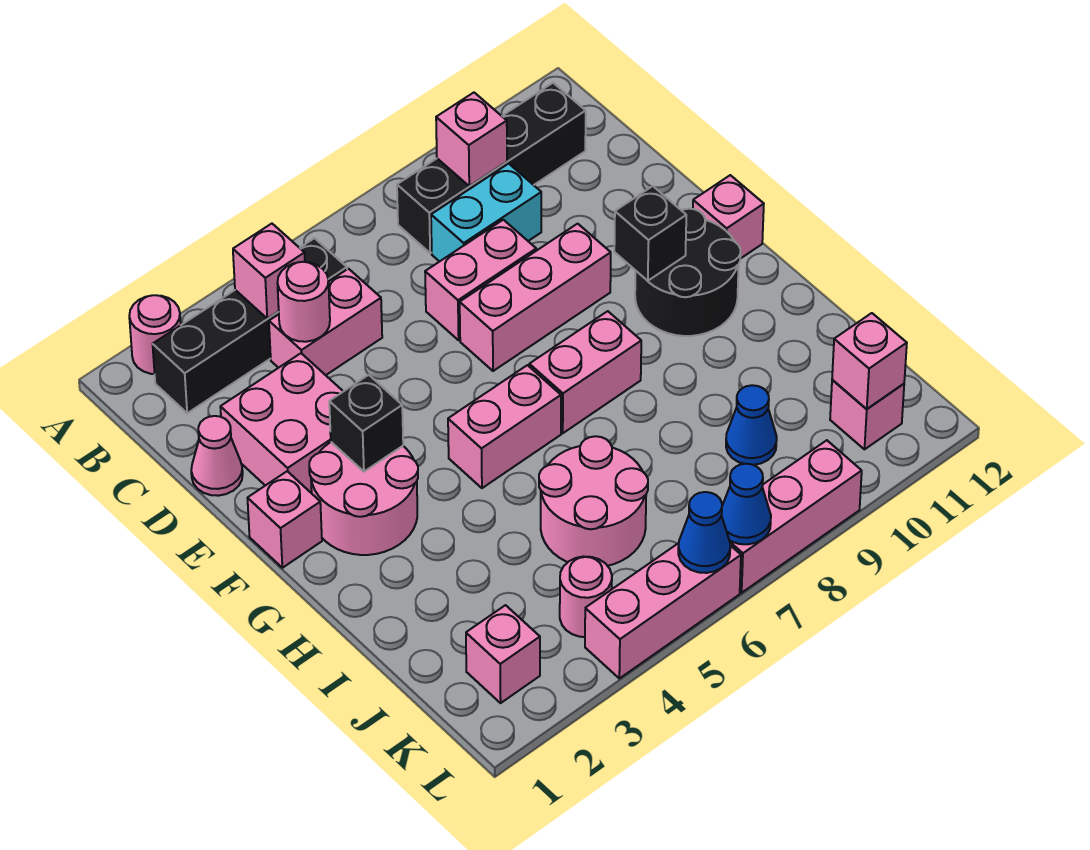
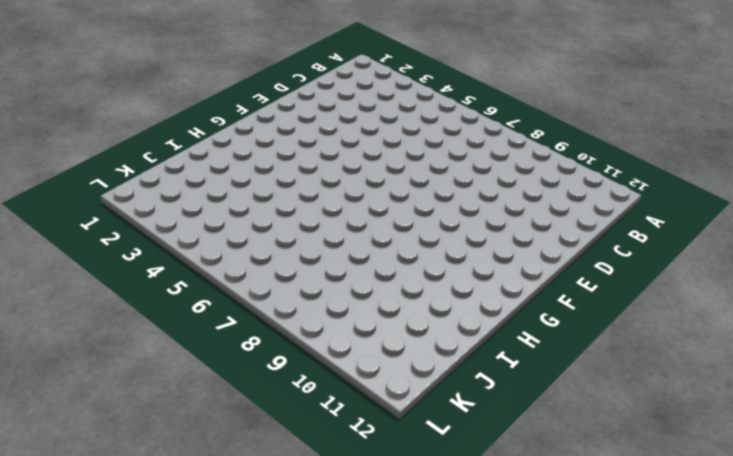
none -> pink round brick A2 level 1
none -> black brick B2:B5 level 1
none -> black brick B8:B11 level 1
none -> pink brick C4:C5 level 1

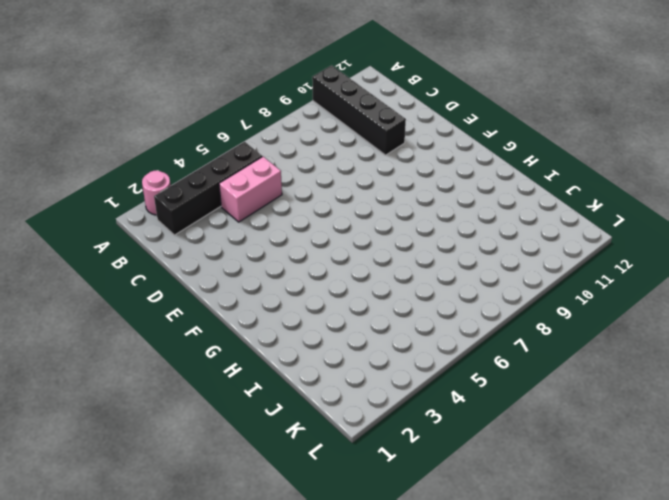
black brick A10:D10 level 1 -> black brick B8:B11 level 1
none -> cyan brick C8:C9 level 1
none -> pink cone D1 level 1
none -> pink brick D2:E3 level 1
none -> pink brick D7:D8 level 1

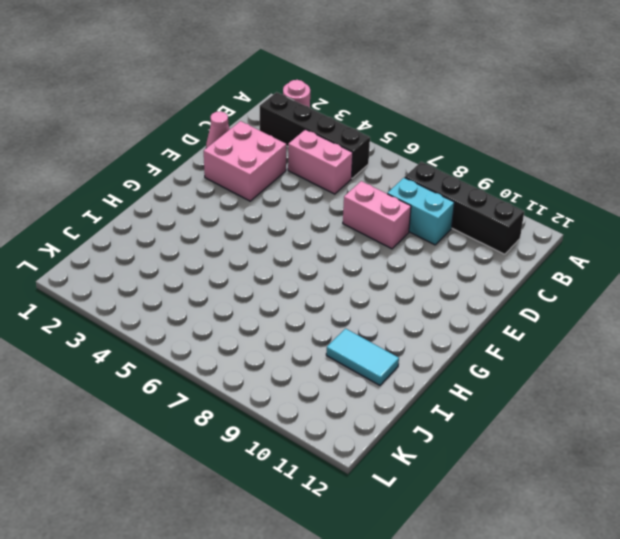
cyan tile I10:I11 level 1 -> none
none -> pink brick E7:E9 level 1
none -> pink brick F1 level 1
none -> pink round brick F2:G3 level 1
none -> black round brick F10:G11 level 1

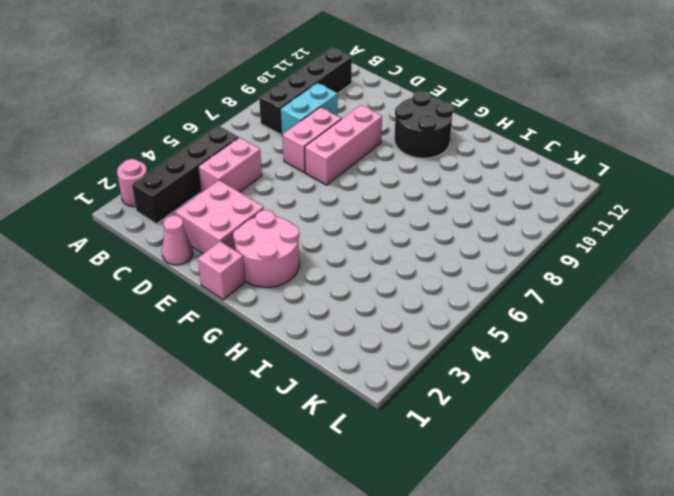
none -> pink brick F12 level 1
none -> pink brick G5:G6 level 1
none -> pink brick G7:G8 level 1
none -> pink round brick I5:J6 level 1

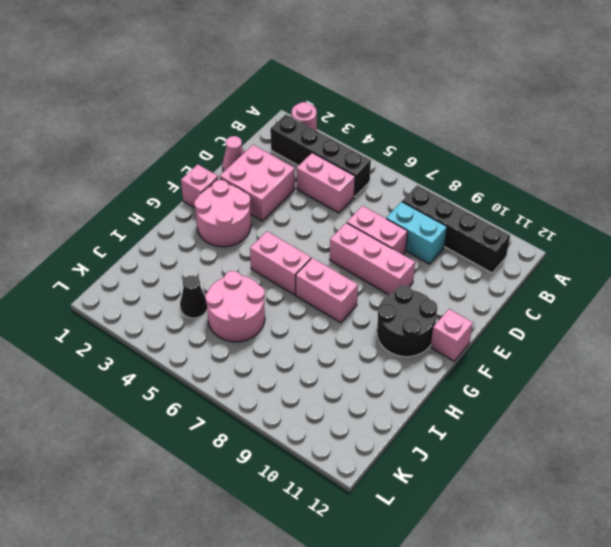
black cone J4 level 1 -> none
none -> blue cone J9 level 1
none -> pink brick K2 level 1
none -> pink round brick K4 level 1
none -> pink brick K11 level 1

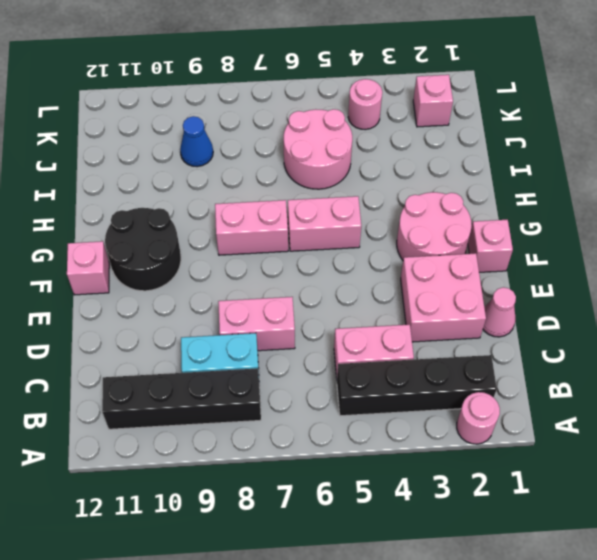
none -> pink brick E7:E9 level 1
none -> pink brick K11 level 1
none -> pink brick L4:L6 level 1
none -> pink brick L7:L9 level 1

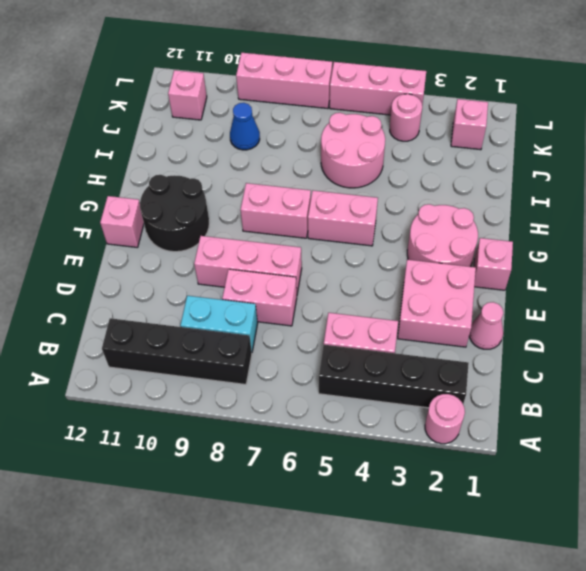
none -> pink brick B4 level 2
none -> pink brick B9 level 2
none -> pink round brick C4 level 2
none -> black brick F3 level 2

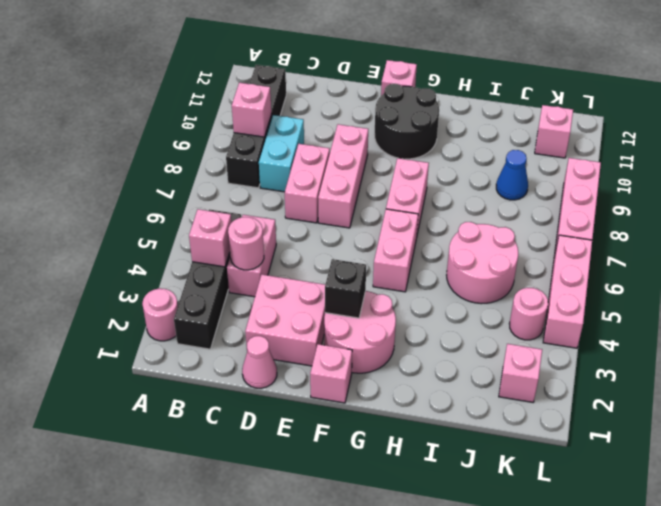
none -> black brick F10 level 2
none -> pink brick K11 level 2
none -> blue cone L6 level 2
none -> blue cone L7 level 2

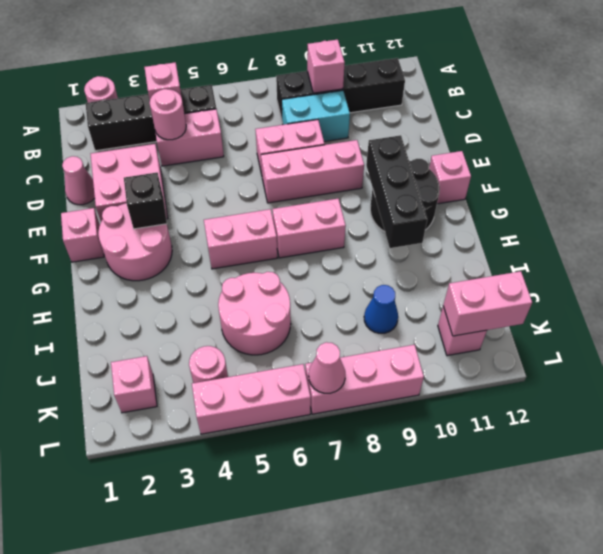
black brick F10:H10 level 2 -> black brick F10 level 2
pink brick K11:K12 level 2 -> pink brick K11 level 2
pink cone L7 level 2 -> blue cone L7 level 2
none -> blue cone L6 level 2

